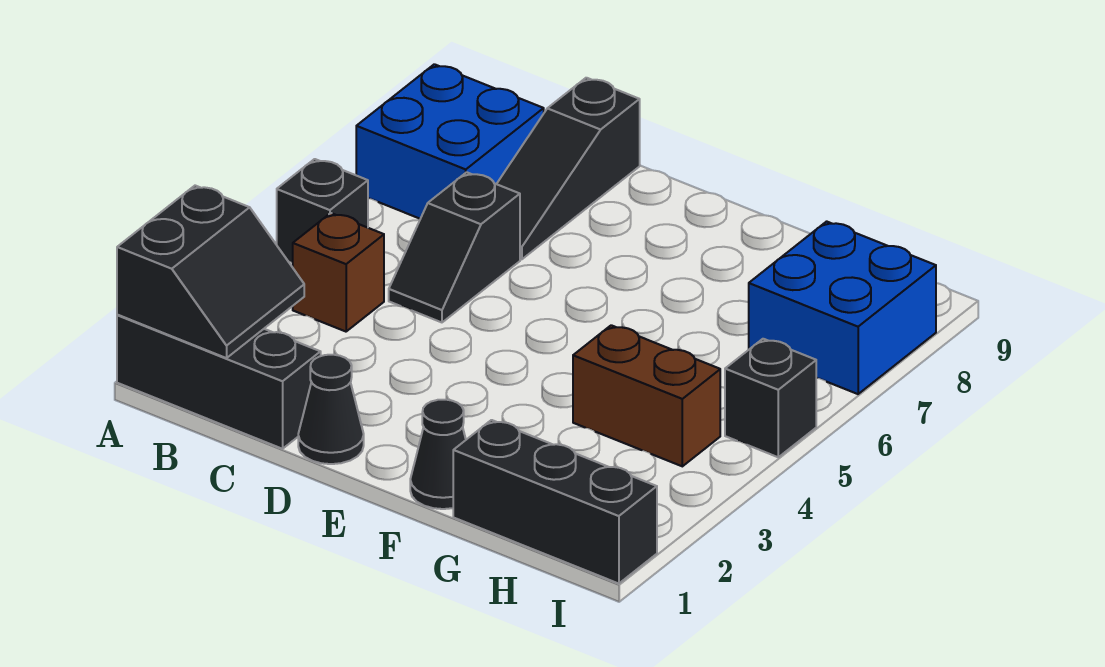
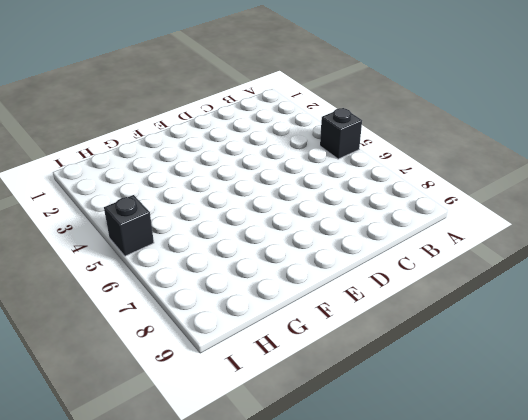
none -> black brick A1:C1 level 1
none -> blue brick A7:B8 level 1
none -> brown brick B4 level 1

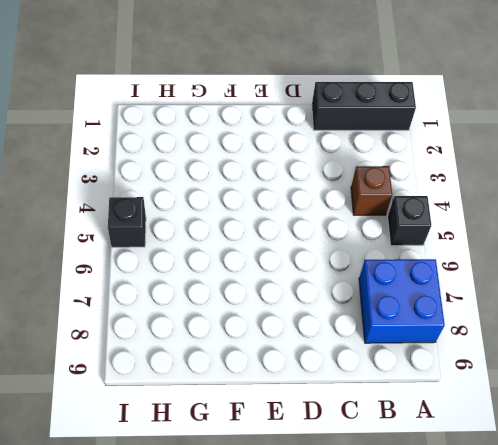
none -> black slope C5:C6 level 1 top 6
none -> black slope C7:C9 level 1 top 9
none -> black cone D1 level 1

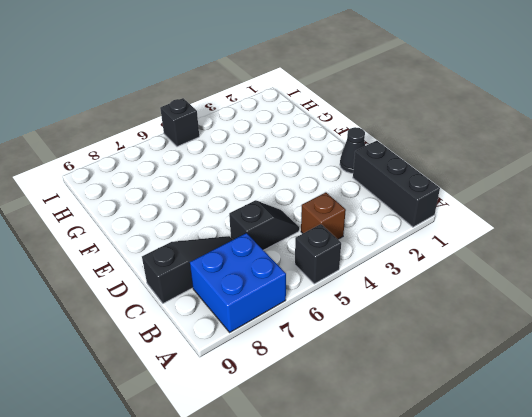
none -> black cone F1 level 1
none -> black brick G1:I1 level 1
none -> brown brick G4:H4 level 1

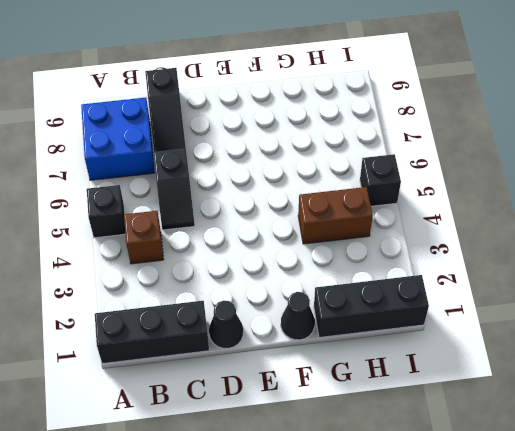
none -> blue brick H7:I8 level 1
none -> black slope A1:B2 level 2 top A

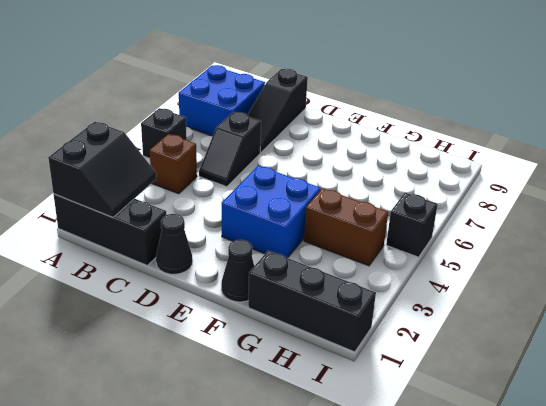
blue brick E3:F4 level 1 -> blue brick H7:I8 level 1

